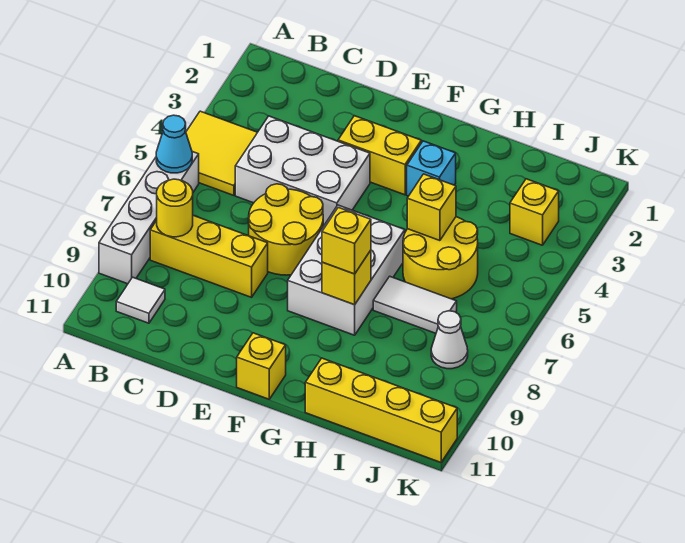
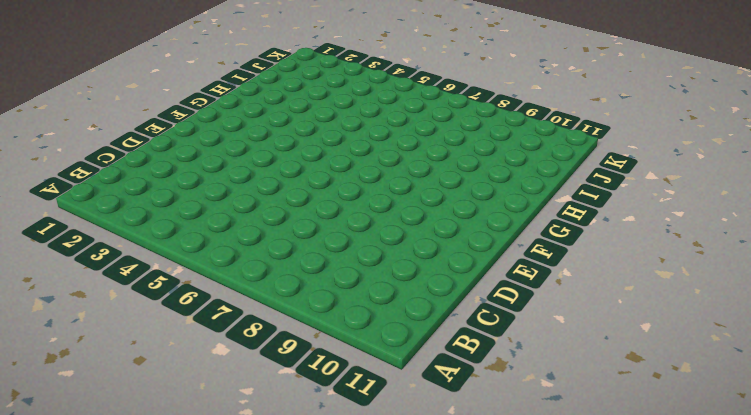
none -> yellow tile A4:B5 level 1
none -> white brick A6:A9 level 1
none -> yellow brick B8:D8 level 1

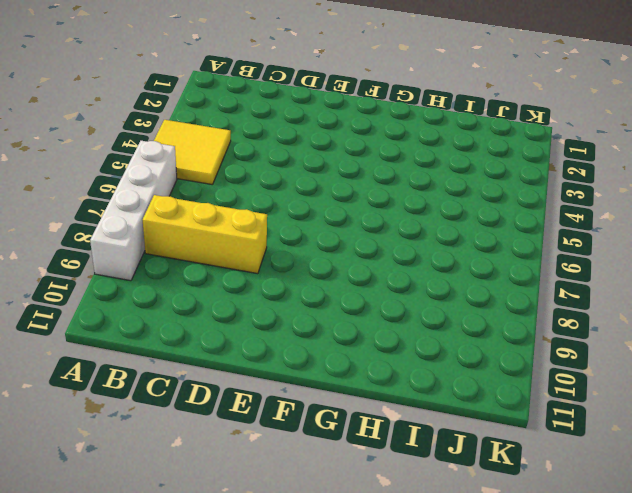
none -> white tile B10 level 1
none -> white brick C4:E5 level 1
none -> yellow round brick D6:E7 level 1

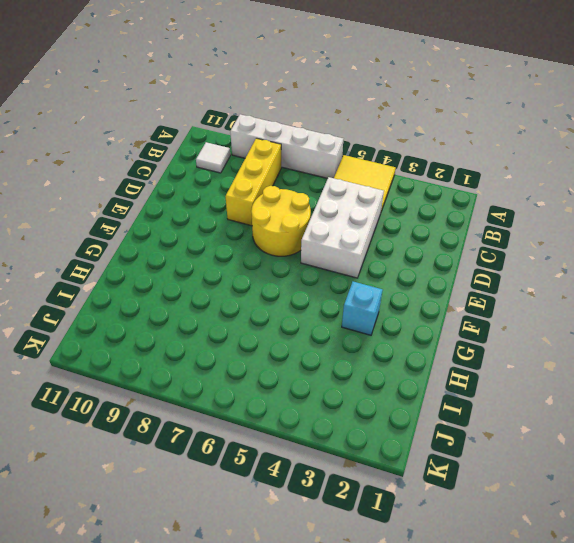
none -> yellow brick E3:F3 level 1
none -> white brick F6:G8 level 1
none -> yellow brick F11 level 1

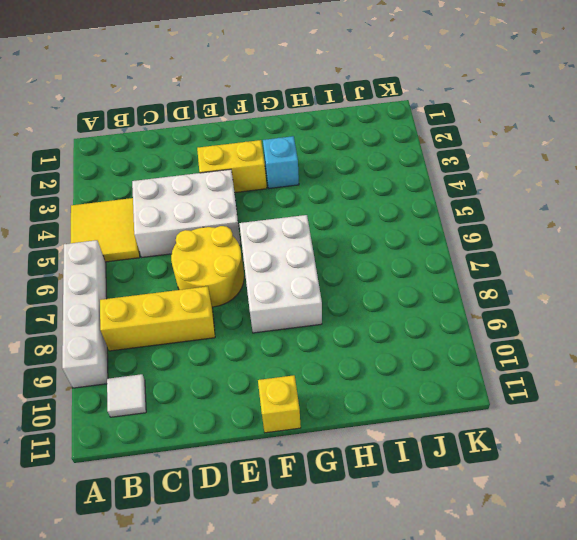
none -> yellow round brick H5:I6 level 1
none -> white tile H7:I7 level 1
none -> yellow brick H11:K11 level 1

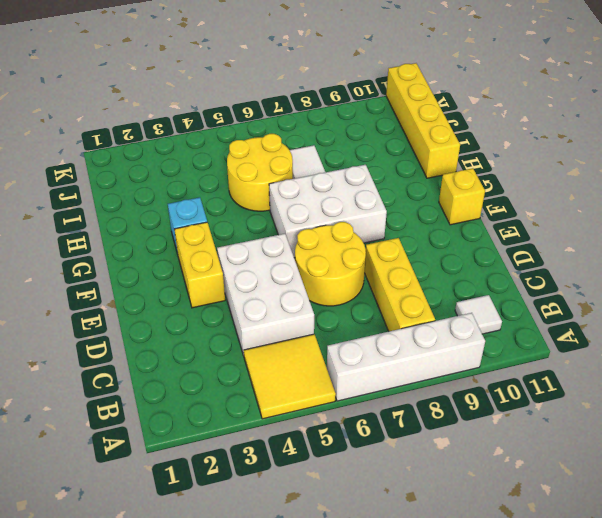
none -> yellow brick J3 level 1
none -> white cone J8 level 1
none -> cyan cone A6 level 2

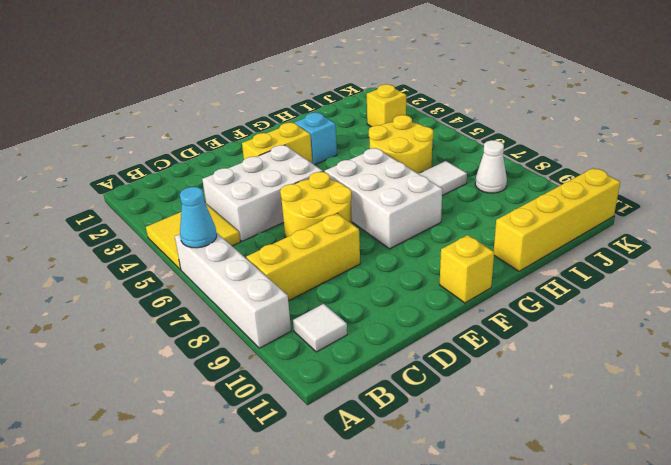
none -> yellow round brick B8 level 2
none -> yellow brick G8 level 2
none -> yellow brick H5 level 2

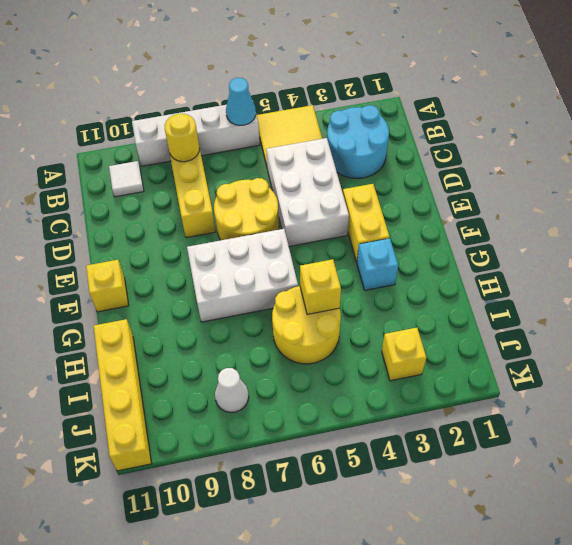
cyan round brick B2:C3 level 1 -> none
none -> white tile H7:I7 level 1
none -> yellow brick G8 level 2
none -> yellow brick G8 level 3

